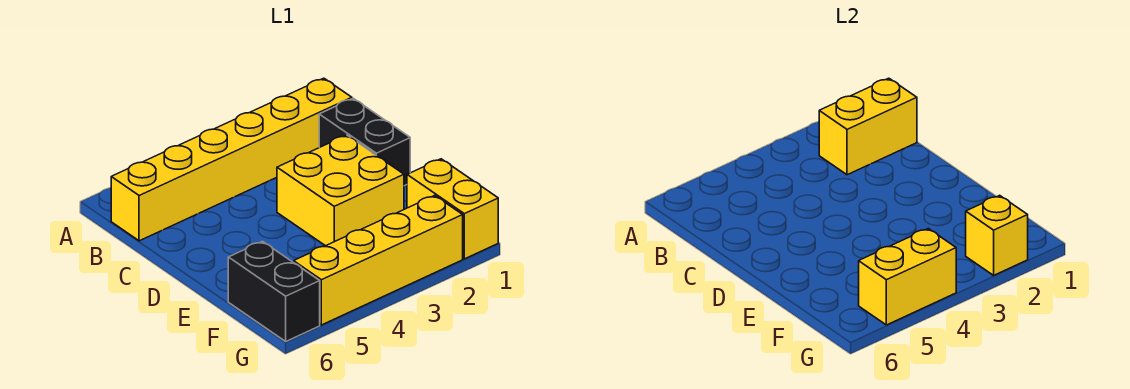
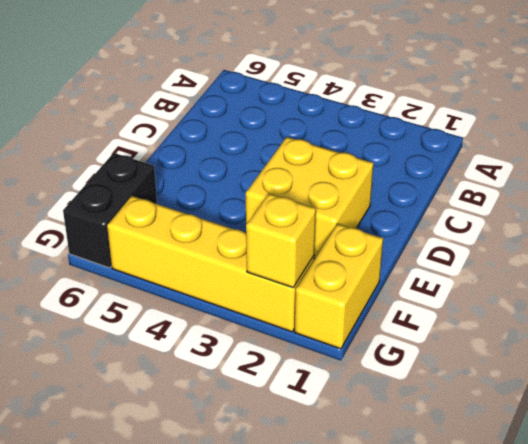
none -> yellow brick B1:B6 level 1
none -> black brick C1:D1 level 1

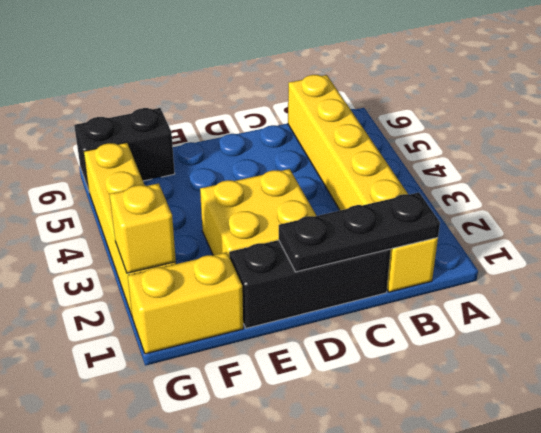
black plate B1:D1 level 2 -> yellow brick B1:B2 level 2
black brick C1:E1 level 1 -> black brick C1:D1 level 1
none -> yellow brick G4:G5 level 2

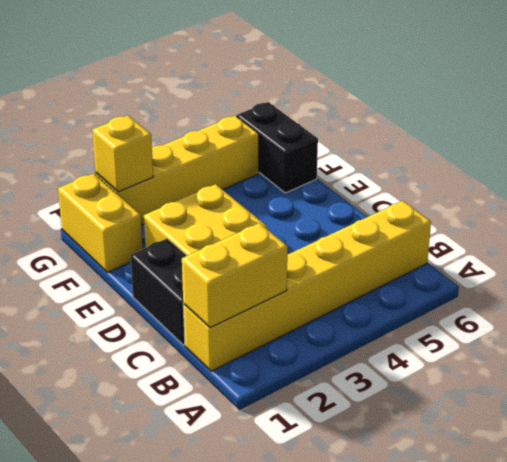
none -> yellow brick G4:G5 level 2

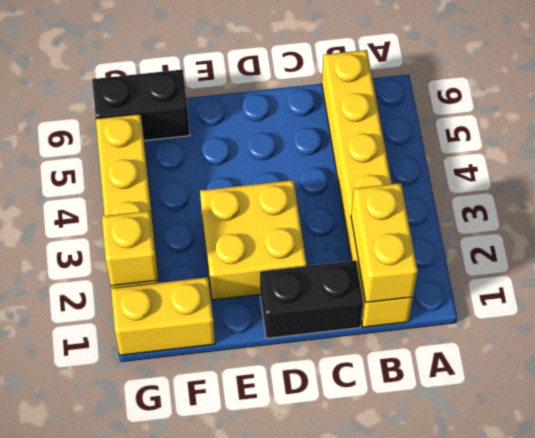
none -> yellow brick G4:G5 level 2

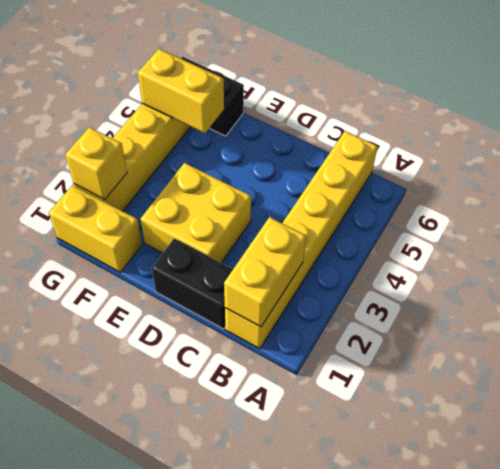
yellow brick F5:G5 level 2 -> yellow brick G4:G5 level 2

